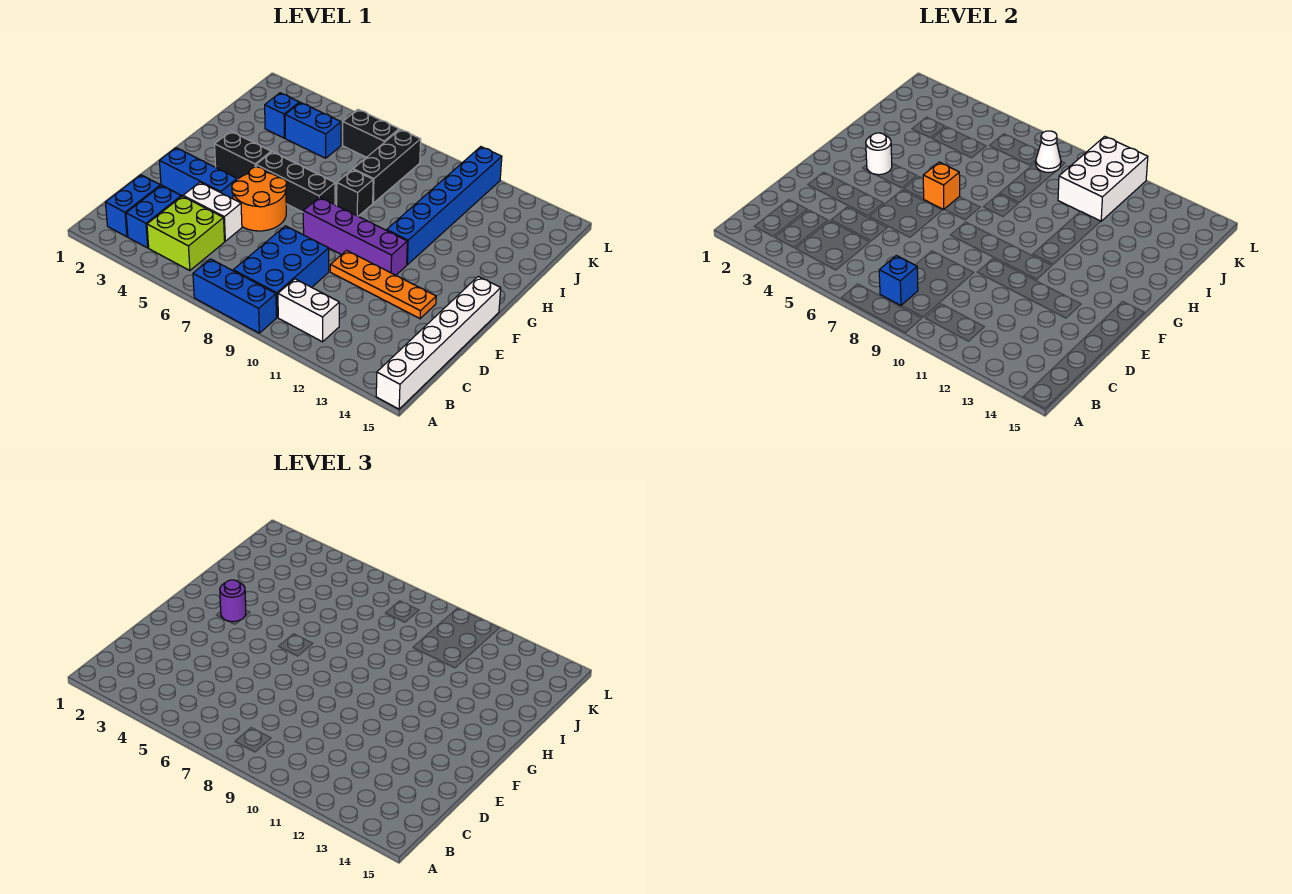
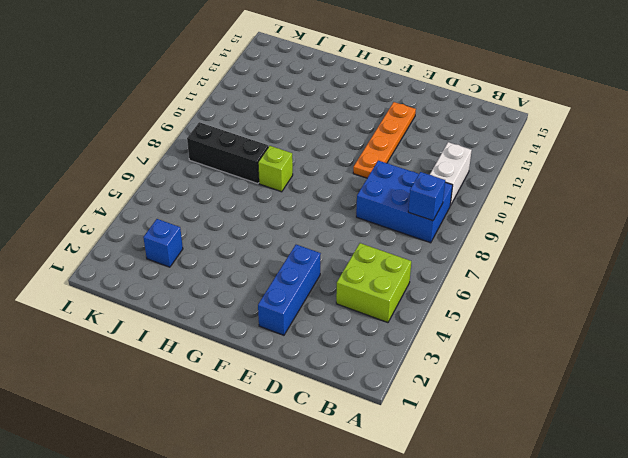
lime brick H8 level 1 -> black brick H8 level 1
none -> blue brick A7:A9 level 1
none -> white brick A15:F15 level 1
none -> blue brick B2:C2 level 1

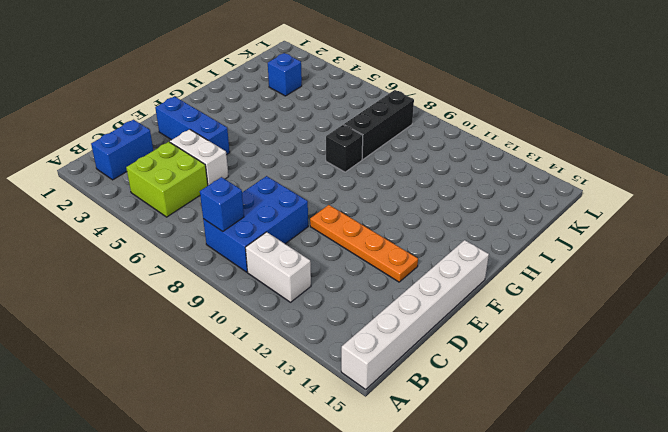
none -> blue brick A7:A9 level 1
none -> blue brick B3:C3 level 1
none -> orange round brick E5:F6 level 1

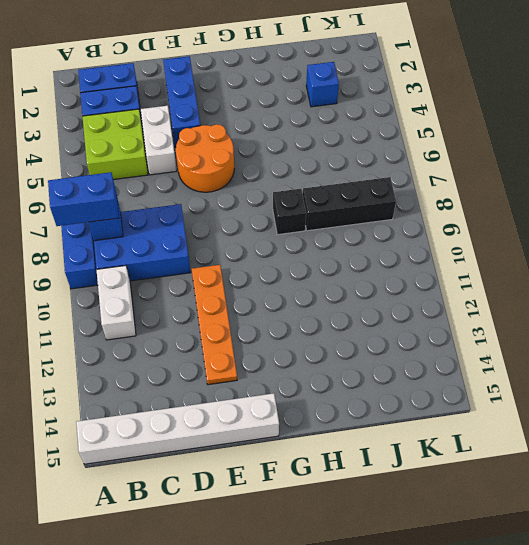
blue brick A8:B8 level 3 -> blue brick J4:J5 level 1
none -> purple brick F8:F11 level 1
none -> black brick G3:G4 level 1
none -> black brick G5:G7 level 1

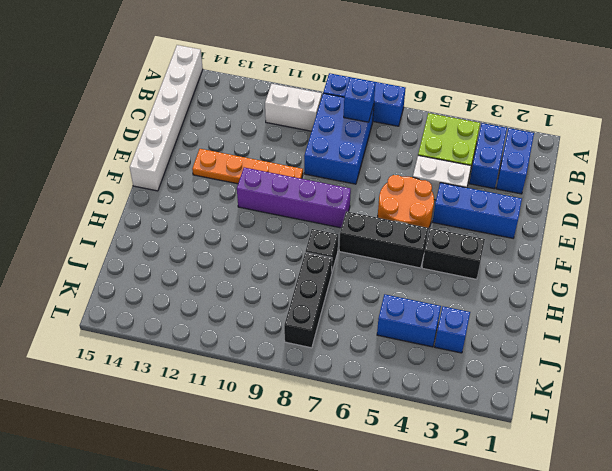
none -> blue brick G11:L11 level 1
none -> black brick K6:K7 level 1
none -> white round brick G3 level 2

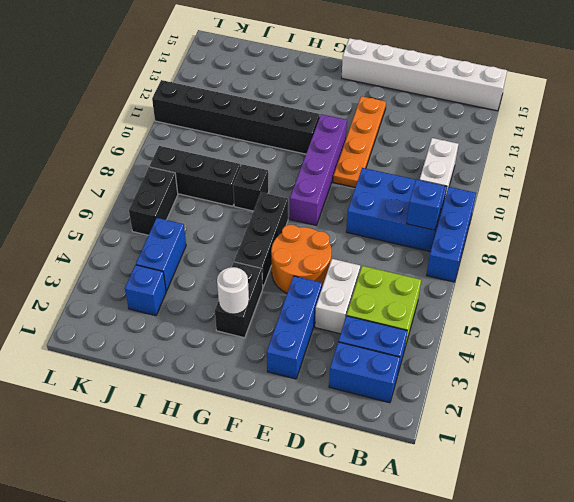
black brick G11:L11 level 1 -> blue brick G11:L11 level 1
none -> orange brick G6 level 2
none -> white brick J10:L11 level 2
none -> white cone K8 level 2

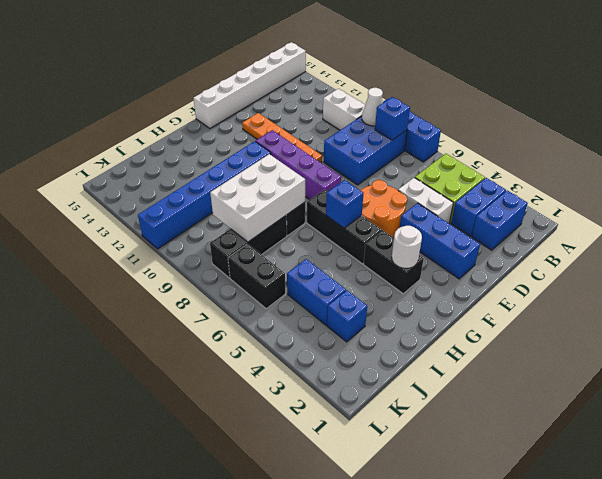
white cone B9 level 2 -> white cone K8 level 2
blue brick G6 level 2 -> orange brick G6 level 2
white brick H8:J9 level 2 -> white brick J10:L11 level 2
none -> purple round brick G3 level 3

